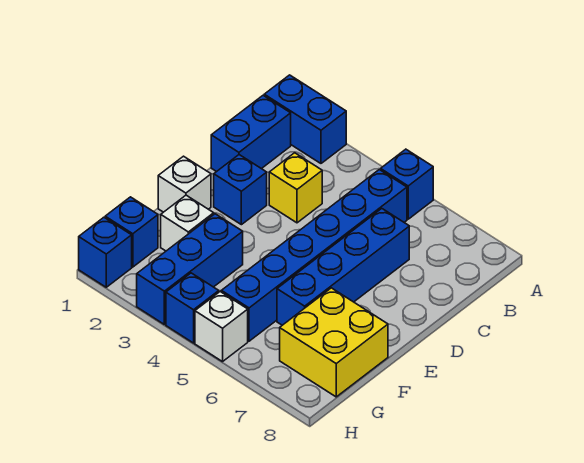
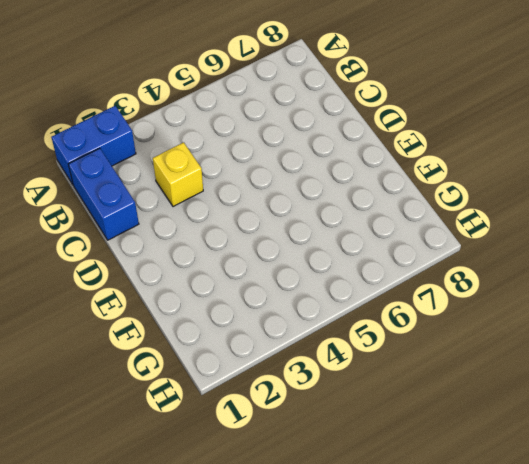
none -> blue brick A5 level 1
none -> blue brick B5:G5 level 1
none -> blue brick C6:F6 level 1

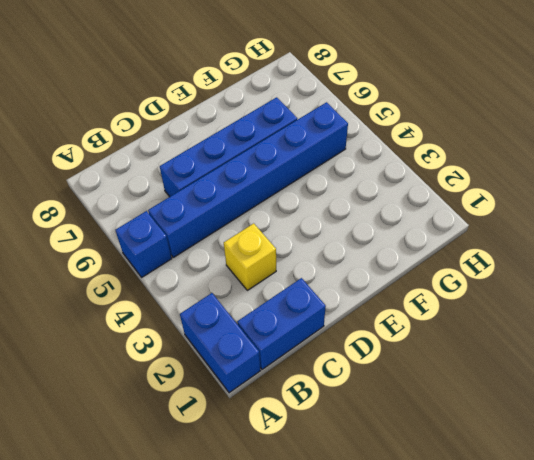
none -> blue brick D2 level 1
none -> white brick E1 level 1
none -> white brick F2 level 1

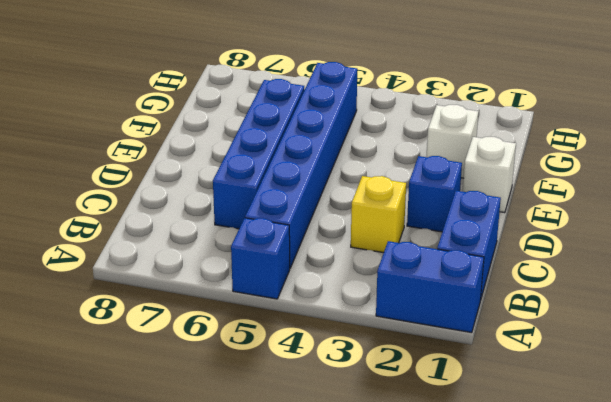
none -> blue brick F3:H3 level 1
none -> yellow brick F7:G8 level 1
none -> blue brick G1 level 1

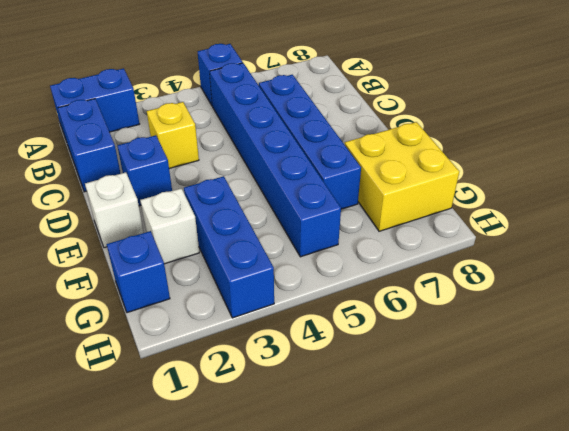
none -> blue brick H1 level 1
none -> blue brick H4 level 1
none -> white brick H5 level 1

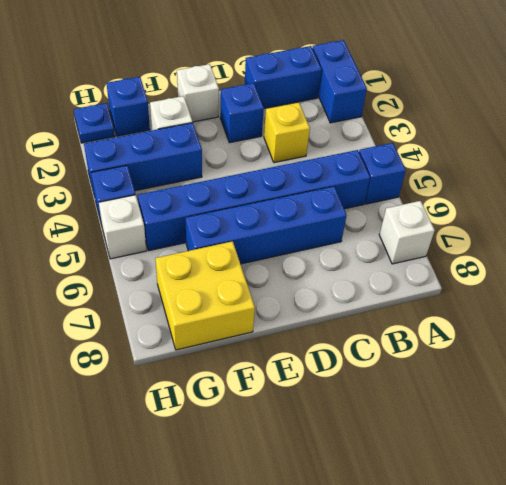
white brick A7 level 1 -> none
blue plate H1 level 1 -> blue brick H1 level 1

